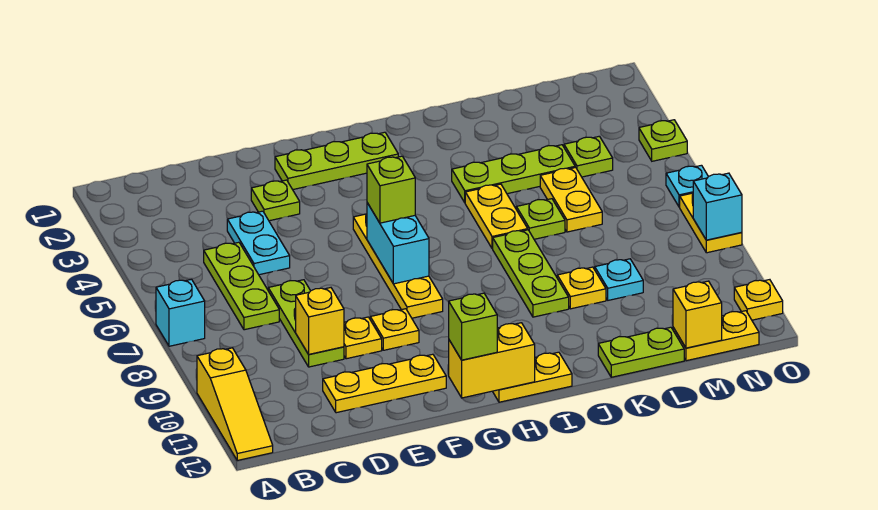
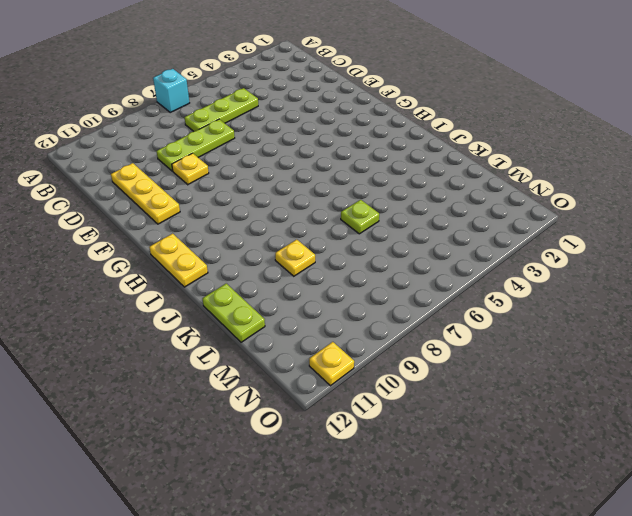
none -> yellow slope A10:A12 level 1 top 10
none -> cyan plate D4:D5 level 1
none -> lime plate E3 level 1
none -> lime plate F2:H2 level 1

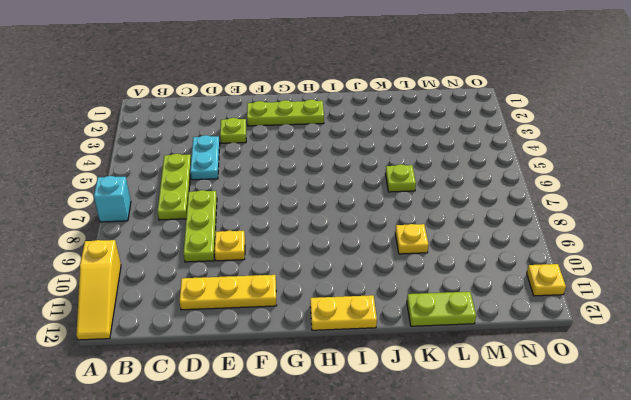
none -> yellow plate F9 level 1
none -> yellow plate G5:G8 level 1
none -> lime plate J4:L4 level 1
none -> yellow plate J5:J6 level 1

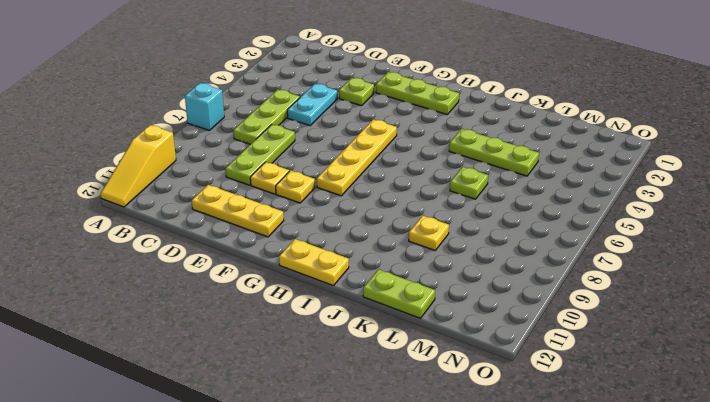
none -> yellow plate J5:J6 level 1
none -> lime plate J7:J9 level 1
none -> yellow plate L5:L6 level 1
none -> cyan plate L9 level 1

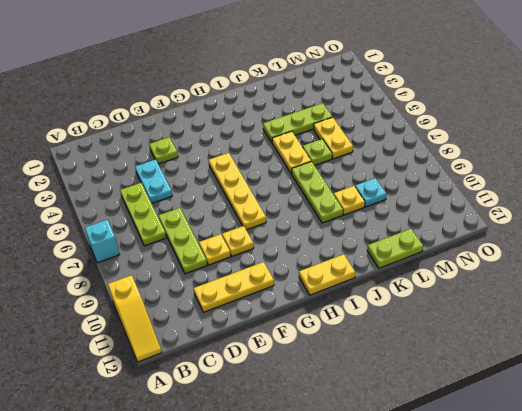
none -> lime plate F2:H2 level 1
none -> lime plate M4 level 1
none -> yellow plate M12:N12 level 1
none -> lime plate O4 level 1

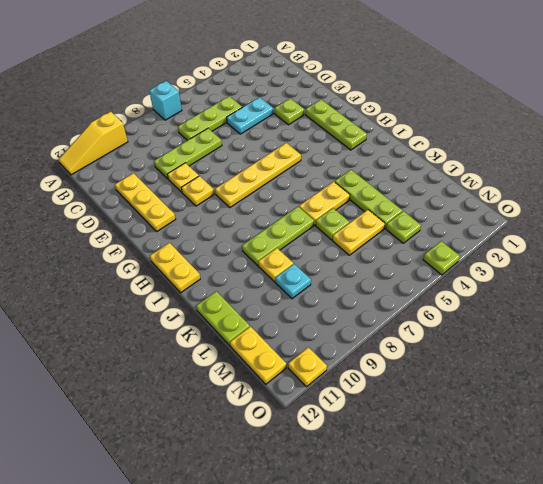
none -> cyan plate O6 level 1
none -> yellow plate O7:O8 level 1
none -> yellow brick D9 level 2
none -> cyan brick G6:G7 level 2

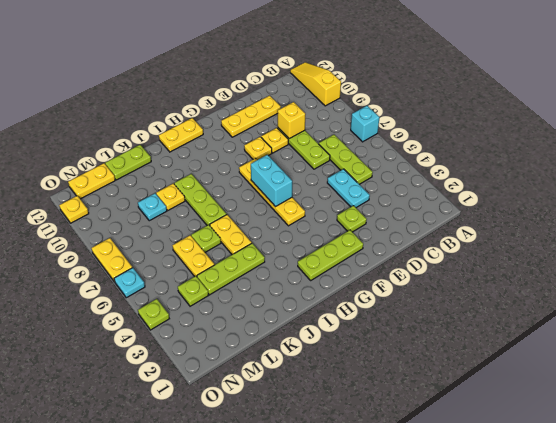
none -> yellow brick G12:H12 level 2
none -> yellow brick M12 level 2
none -> cyan brick O8 level 2
none -> lime brick G6 level 3

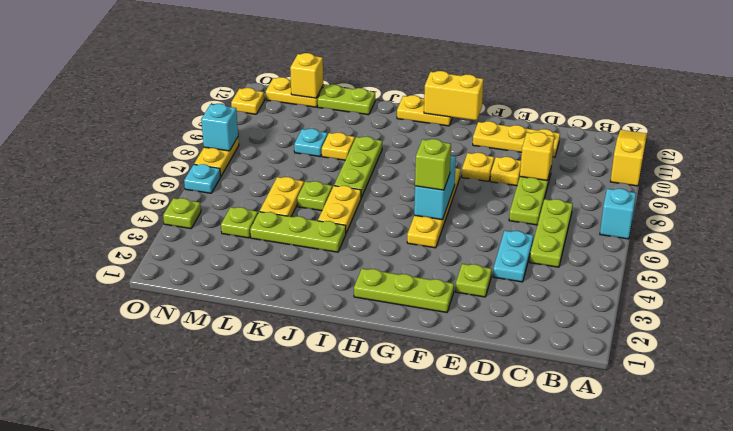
none -> lime brick G12 level 3

